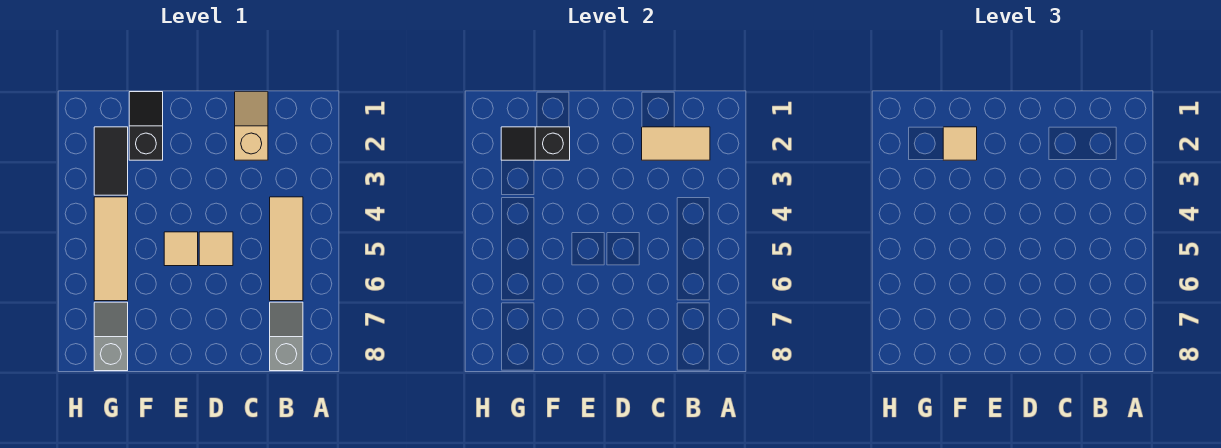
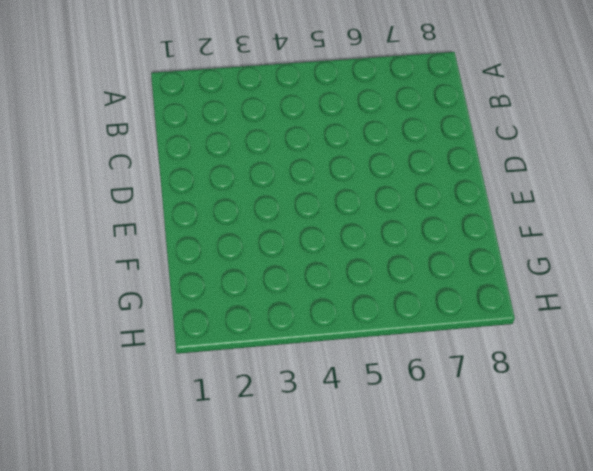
none -> tan tile B4:B6 level 1
none -> grey slope B7:B8 level 1 top 8
none -> tan slope C1:C2 level 1 top 2

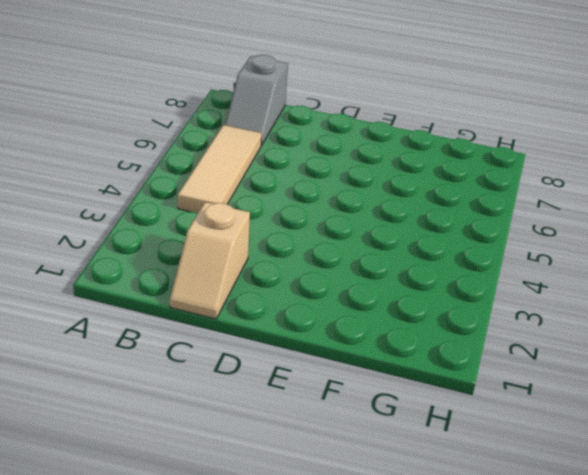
none -> tan tile D5 level 1
none -> tan tile E5 level 1
none -> black slope F1:F2 level 1 top 2

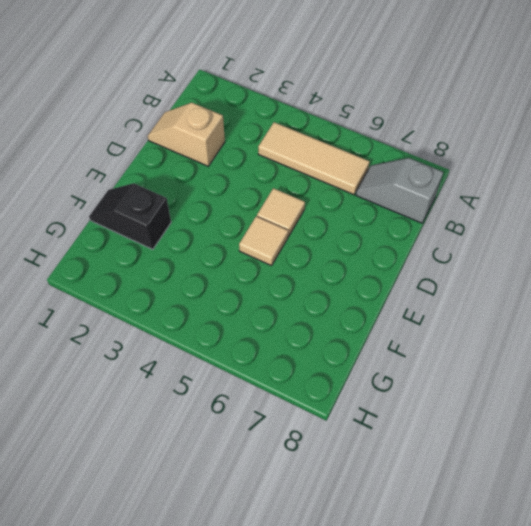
none -> black tile G2:G3 level 1
none -> tan tile G4:G6 level 1
none -> grey slope G7:G8 level 1 top 8

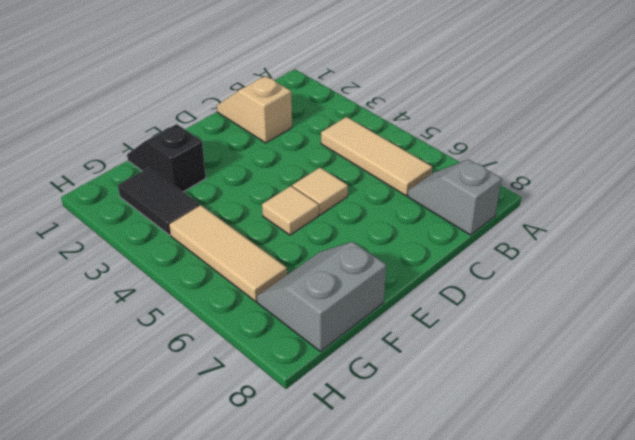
grey slope F7:G8 level 1 top 8 -> grey slope G7:G8 level 1 top 8
none -> tan tile B2:C2 level 2
none -> black slope F2:G2 level 2 top F
none -> tan tile F2 level 3

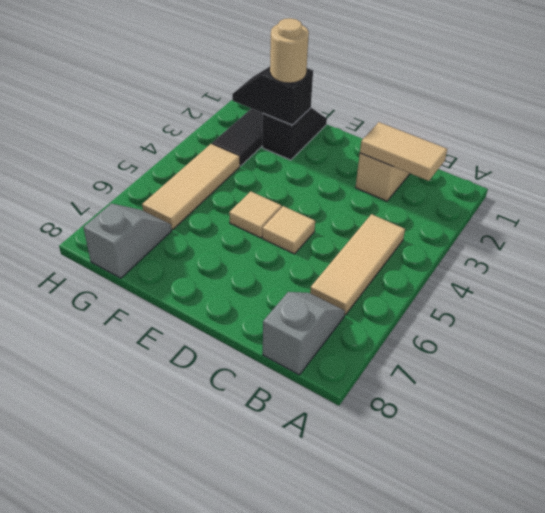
tan round brick F2 level 3 -> tan tile F2 level 3

